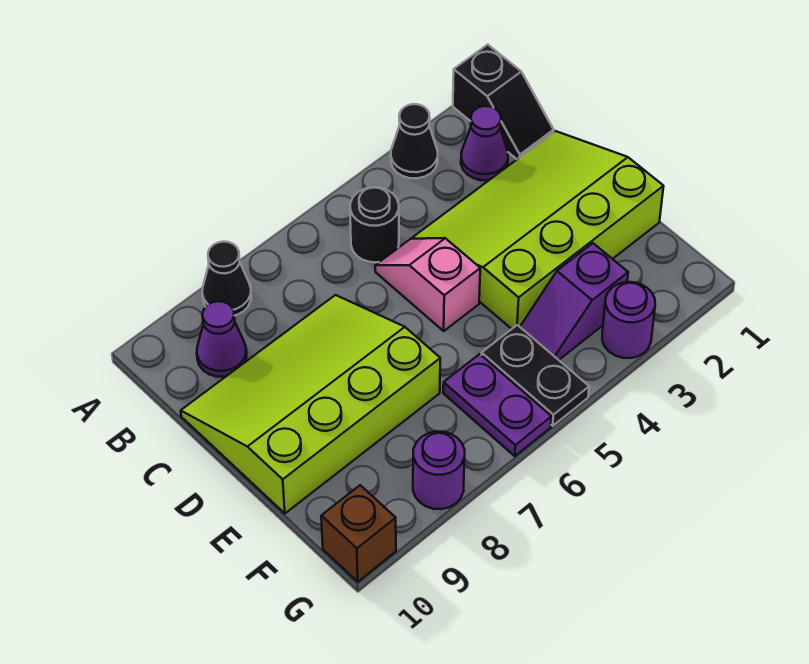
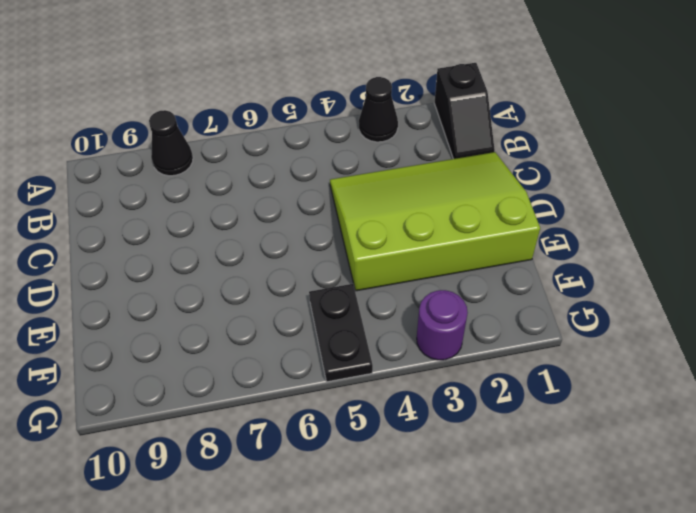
none -> purple cone B2 level 1
none -> black round brick B5 level 1
none -> purple cone B9 level 1

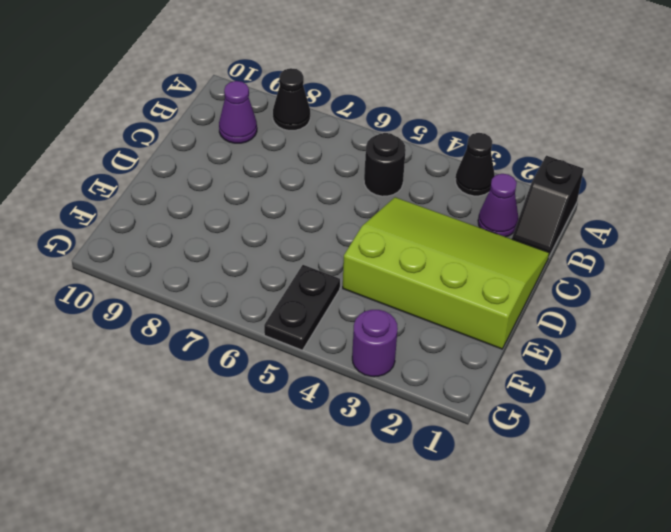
none -> pink slope C5:D5 level 1 top D
none -> lime slope C7:E10 level 1 top E
none -> purple slope F3:F4 level 1 top 3

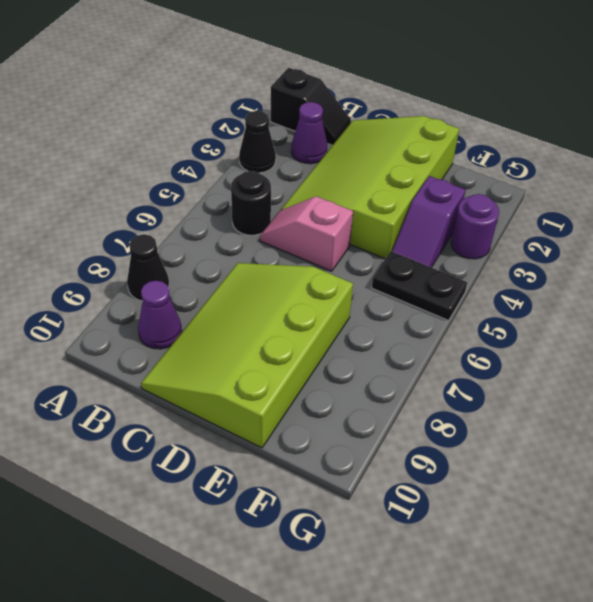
none -> purple plate F6:G6 level 1
none -> purple round brick G8 level 1
none -> brown brick G10 level 1

